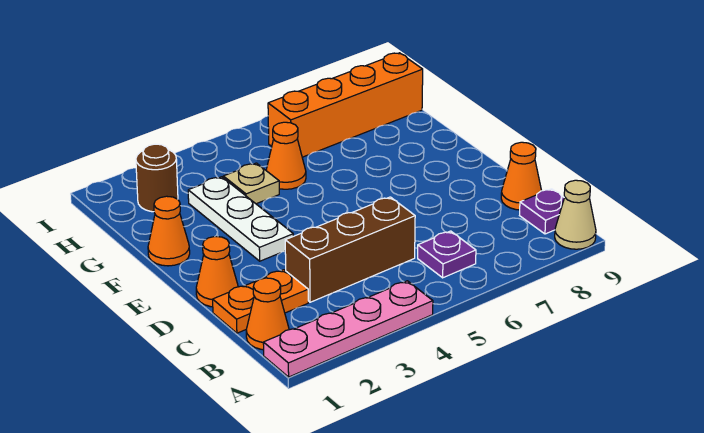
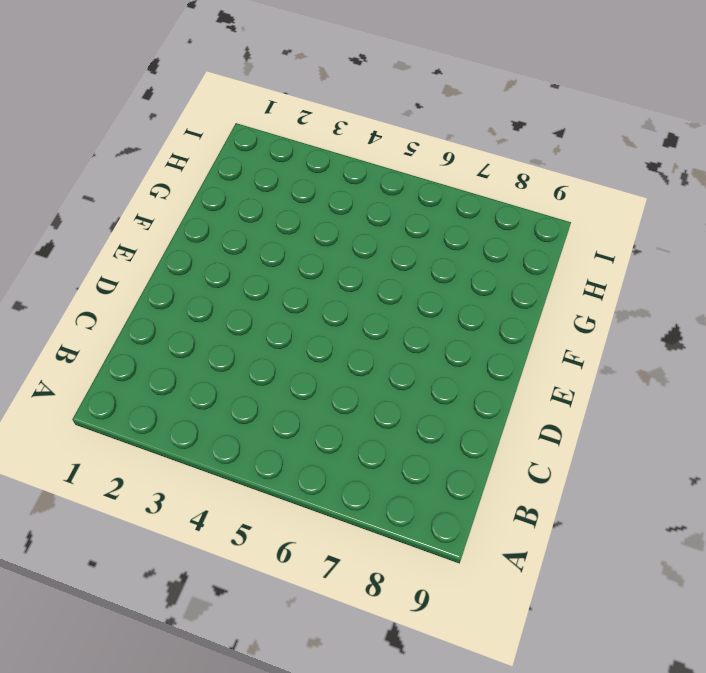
none -> pink plate A1:A4 level 1
none -> tan cone A9 level 1
none -> orange cone B1 level 1

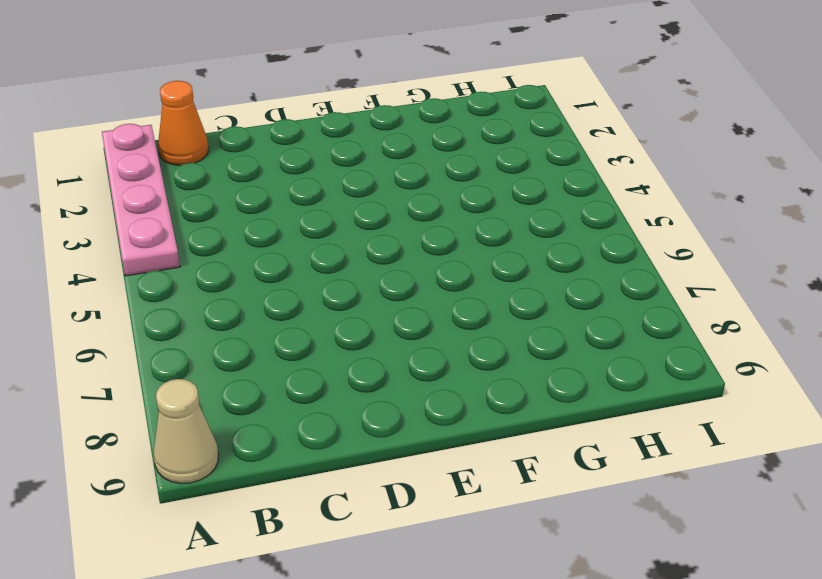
none -> purple plate B6 level 1
none -> purple plate B9 level 1
none -> orange plate C1:C2 level 1

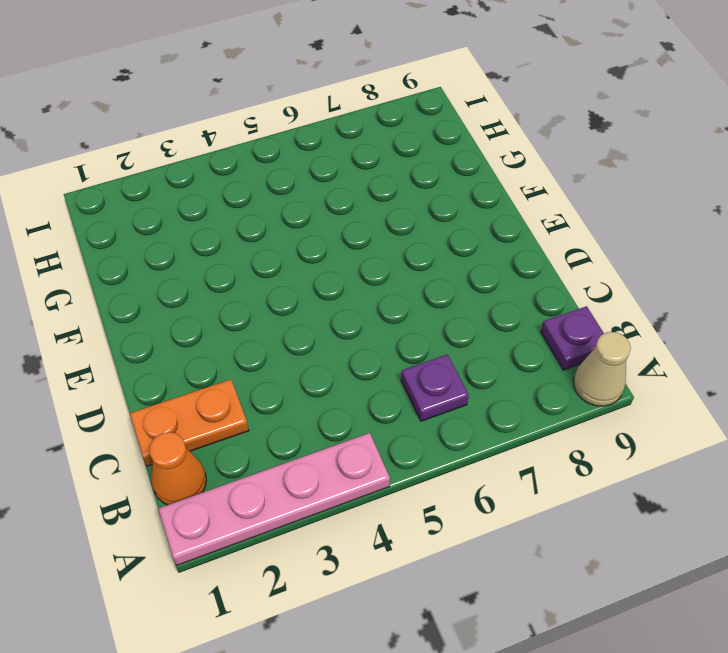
none -> brown brick C3:C5 level 1
none -> orange cone C9 level 1
none -> orange cone D1 level 1

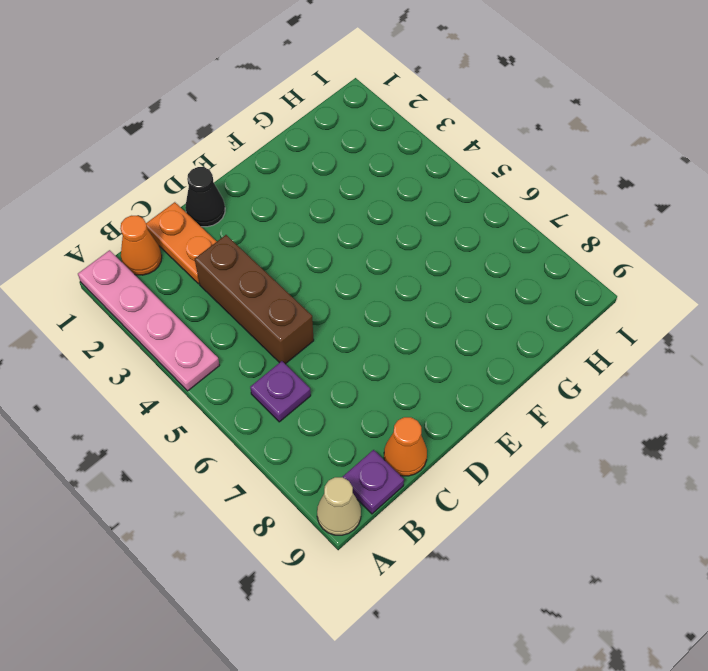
black cone D1 level 1 -> orange cone D1 level 1
none -> white plate E3:G3 level 1
none -> orange cone F1 level 1
none -> tan plate G4 level 1

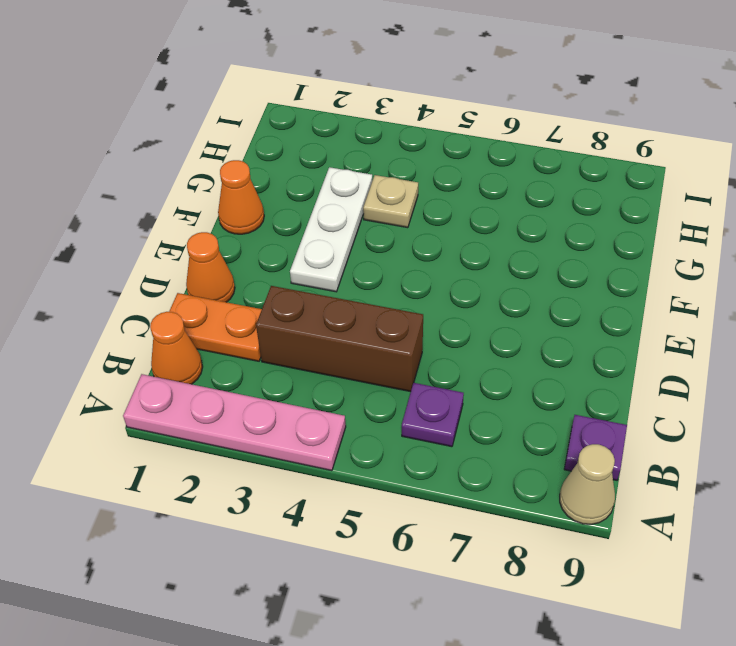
none -> orange cone C9 level 1
none -> orange cone G5 level 1
none -> brown round brick H2 level 1

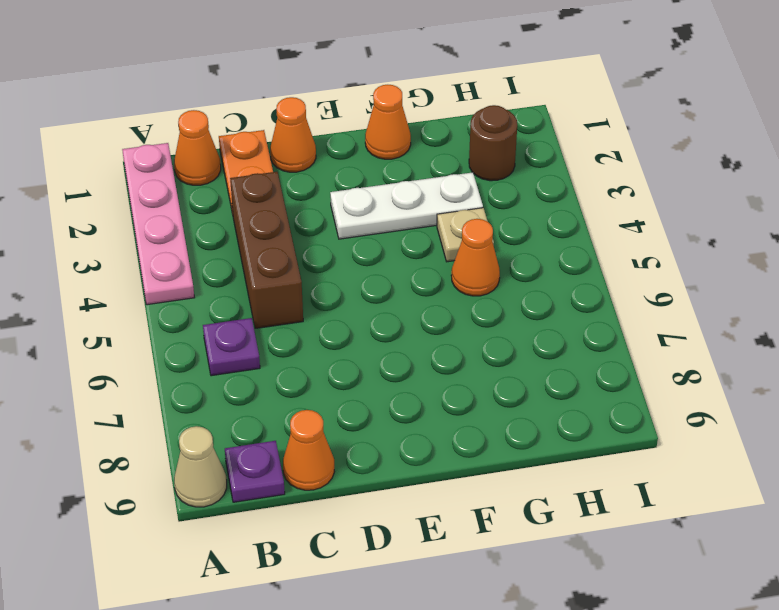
none -> orange brick H6:H9 level 1

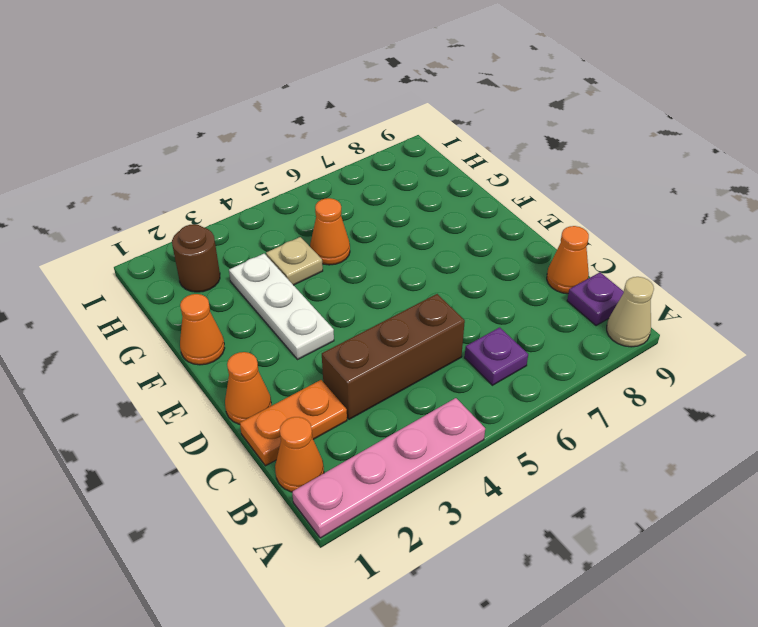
none -> orange brick H6:H9 level 1

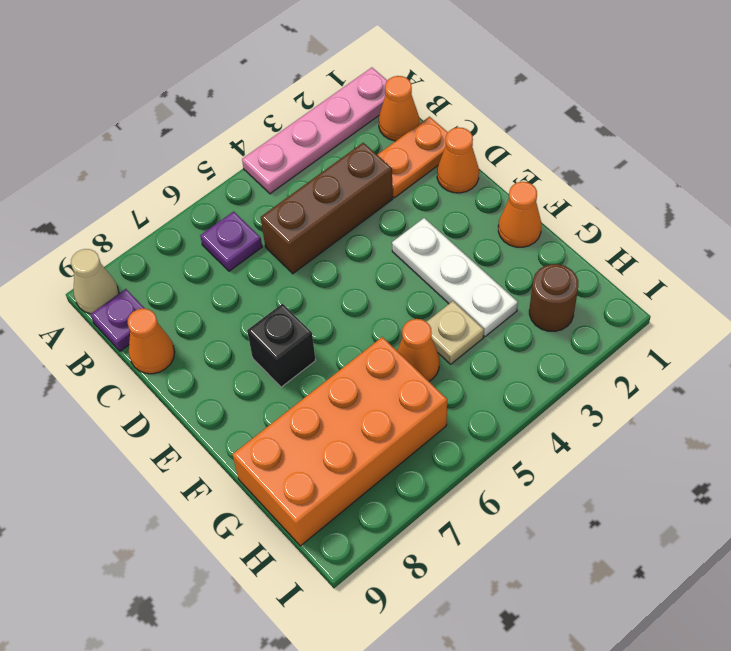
black brick E7 level 1 -> none
orange brick G6:H9 level 1 -> orange brick H6:H9 level 1

